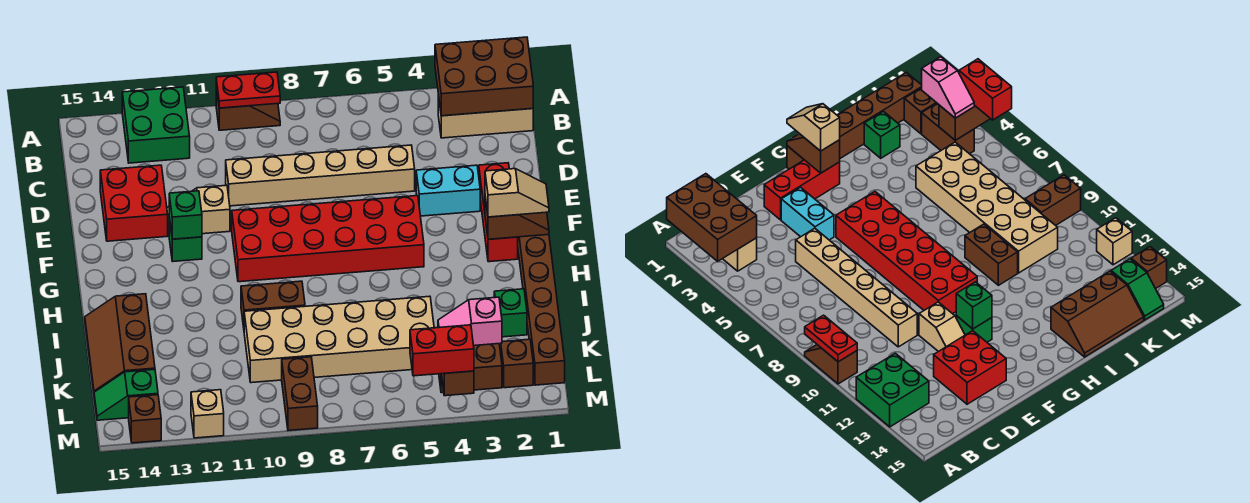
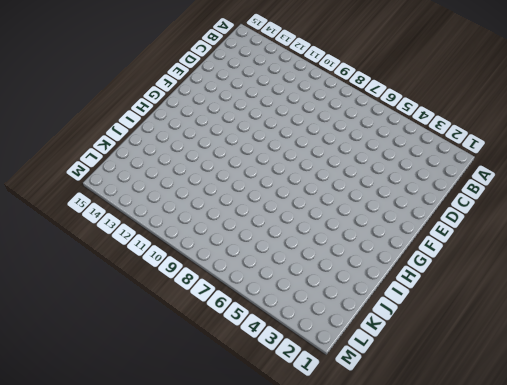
none -> brown slope A9:A10 level 1 top 10
none -> green brick A12:B13 level 1
none -> tan brick B1:B3 level 1

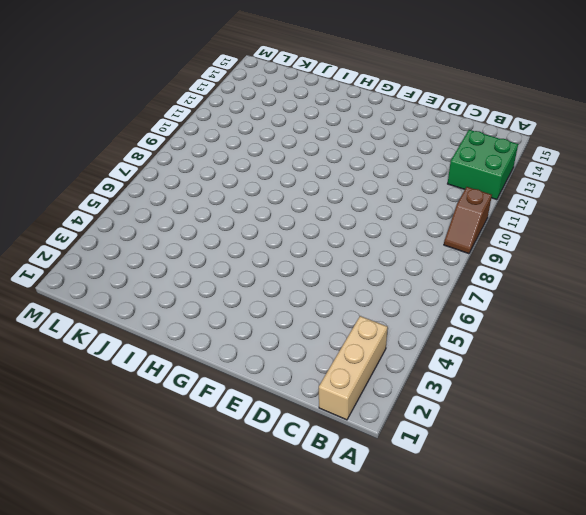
none -> tan brick D5:D10 level 1
none -> red brick D13:E14 level 1
none -> red brick E2:G2 level 1

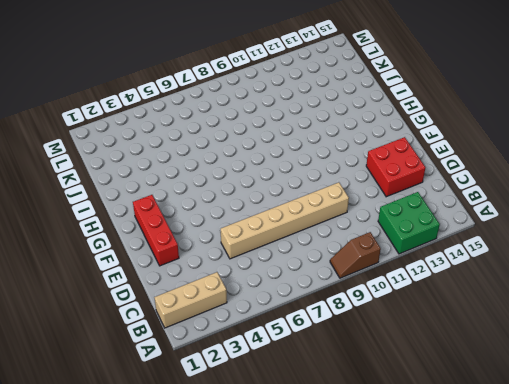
none -> cyan brick E3:E4 level 1
none -> tan slope E11:E12 level 1 top 11
none -> red brick F5:G10 level 1

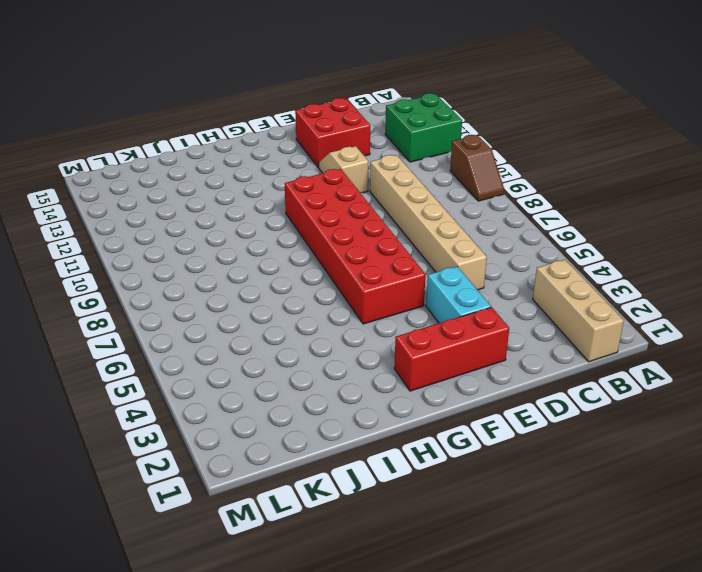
none -> green brick F12 level 1
none -> brown brick G1:L1 level 1
none -> brown brick I9:I10 level 1

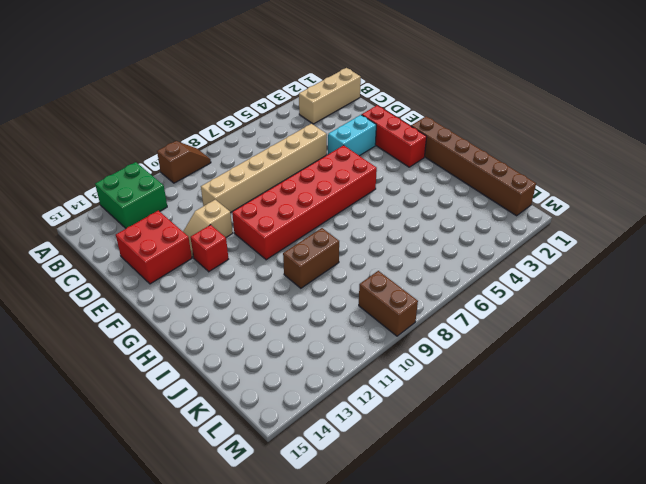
red brick F12 level 1 -> green brick F12 level 1
none -> brown slope I14:K15 level 1 top 14
none -> green brick J2 level 1
none -> tan brick J5:K10 level 1

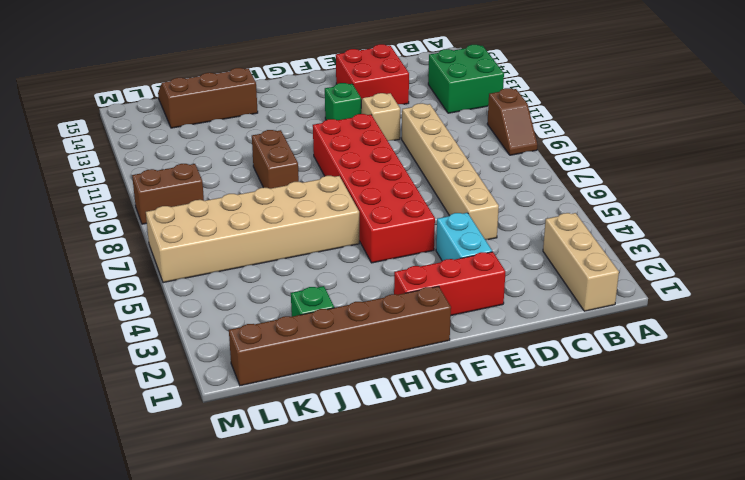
tan brick H6:M7 level 1 -> tan brick J5:K10 level 1
none -> brown brick L2 level 1
none -> brown brick L3:L4 level 1
none -> green slope L14:L15 level 1 top 14

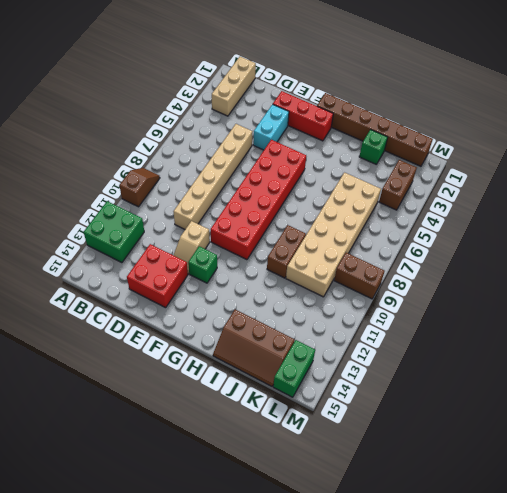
green brick L14:L15 level 1 -> green slope L14:L15 level 1 top 14
none -> brown brick L2 level 1
none -> tan brick M12 level 1
none -> brown brick M14 level 1

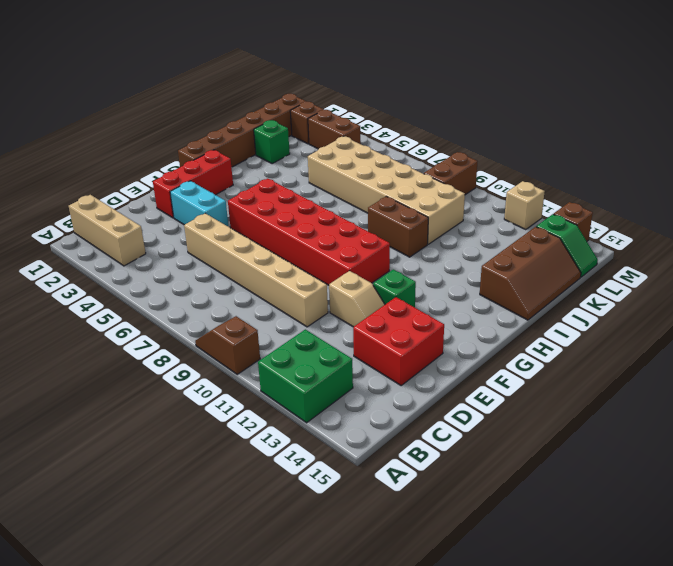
none -> brown brick A1:B3 level 2
none -> red plate A9:A10 level 2
none -> green brick F12 level 2

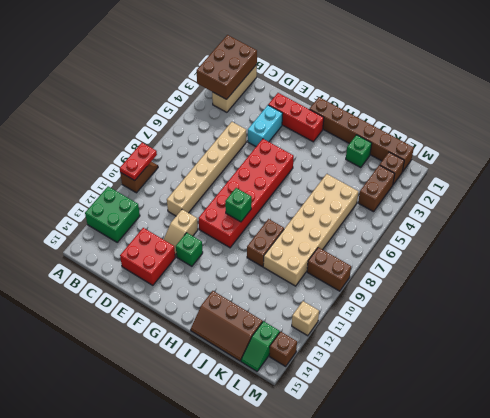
green brick G9 level 2 -> green brick F12 level 2
none -> brown slope G1:G2 level 2 top 2
none -> brown brick L4:M4 level 2
none -> tan slope G1:G2 level 3 top 2

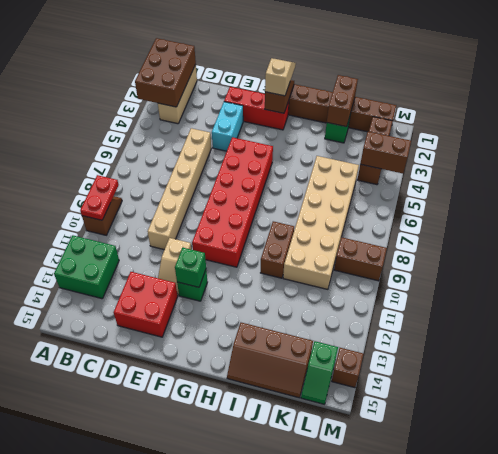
brown brick J1:J2 level 2 -> none
none -> tan brick M12 level 1
none -> pink slope L3:L4 level 3 top 3
none -> red brick M4:M5 level 3

